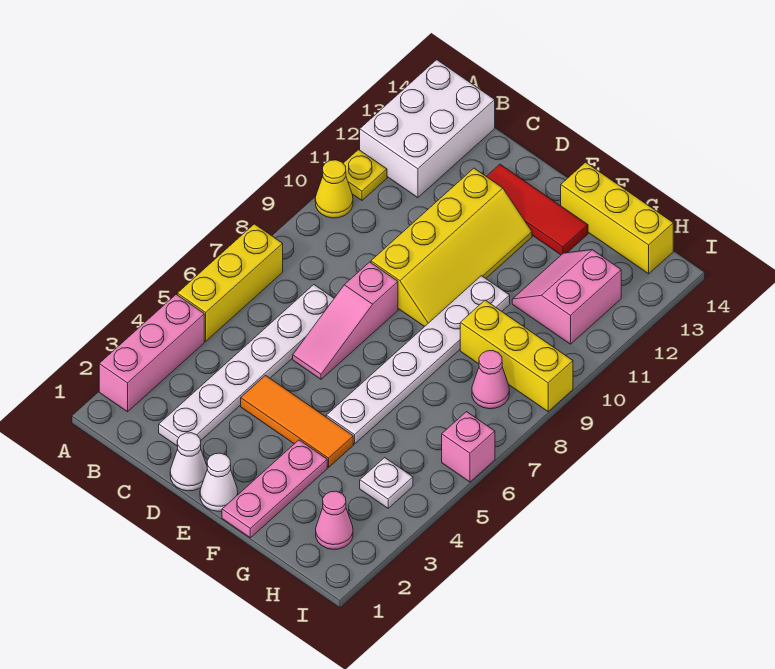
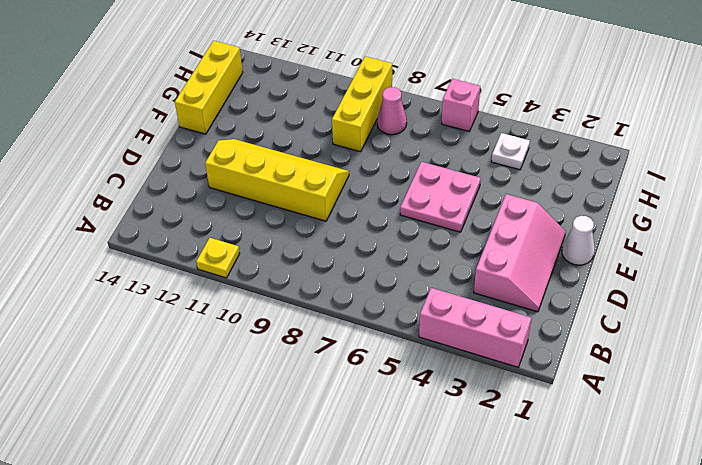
pink slope C2:E3 level 1 top 3 -> white plate C2:C7 level 1
pink plate E5:F6 level 1 -> white plate F5:F10 level 1
none -> yellow brick A5:A7 level 1
none -> yellow cone A10 level 1
none -> white brick A12:B14 level 1

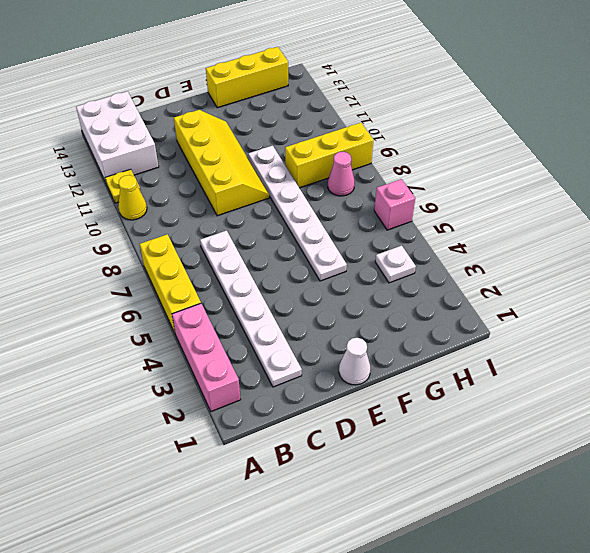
none -> white cone D1 level 1
none -> orange tile D4:F4 level 1
none -> pink slope D6:D8 level 1 top 8

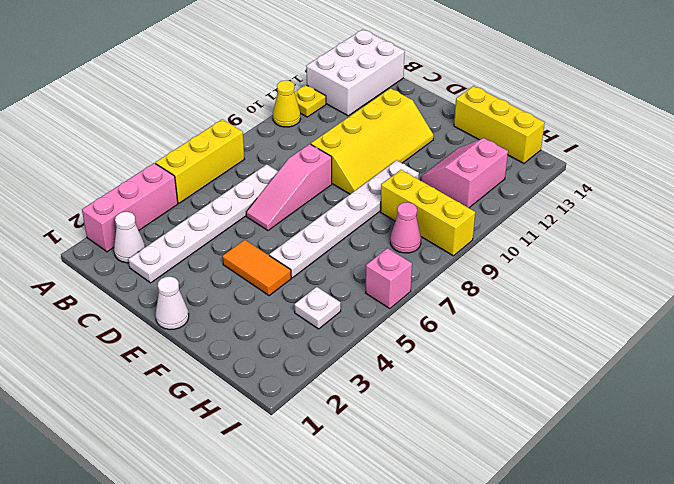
white cone B2 level 1 -> white cone D1 level 1
orange tile E4:F4 level 1 -> orange tile D4:F4 level 1
none -> red tile D13:F13 level 1
none -> pink plate F1:F3 level 1
none -> pink cone H2 level 1

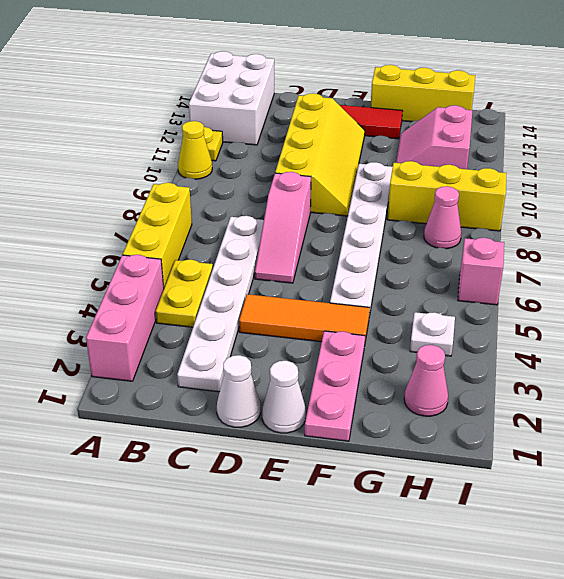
yellow plate B4:B5 level 1 -> none

